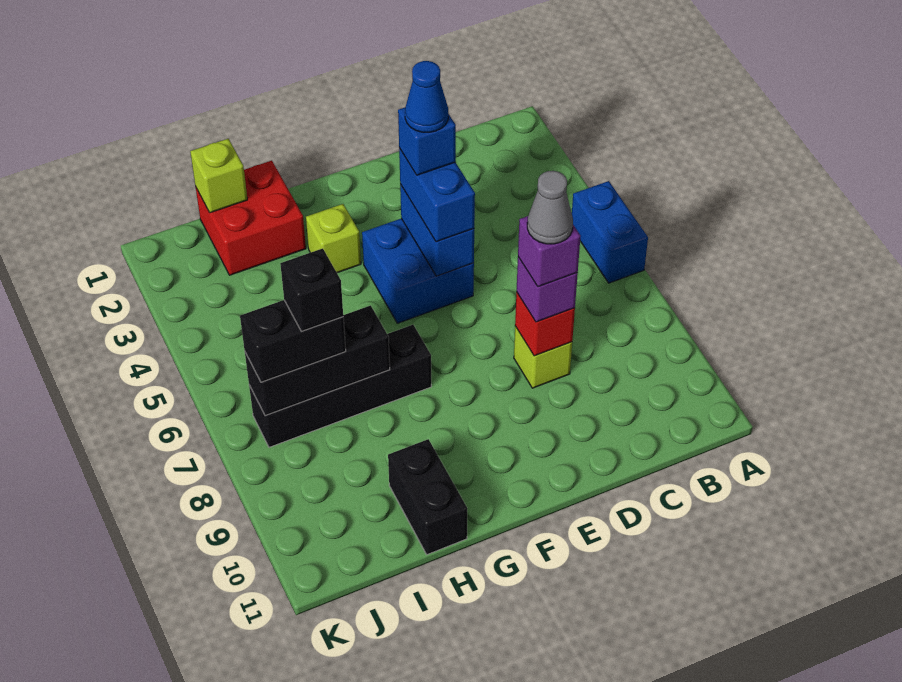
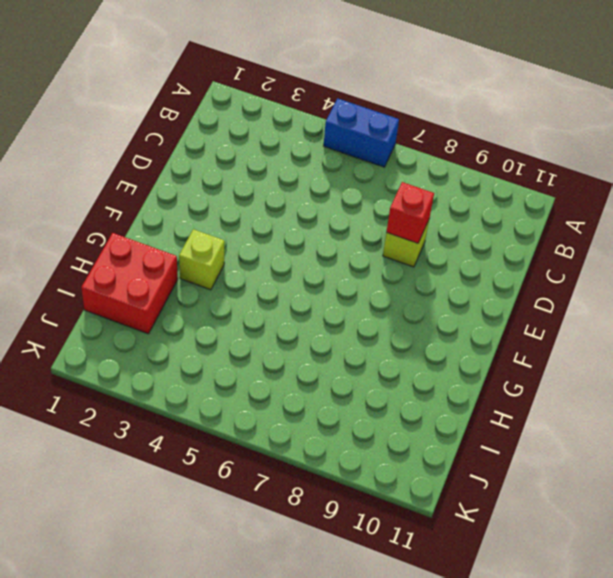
none -> blue brick E4:F5 level 1
none -> black brick G7:J7 level 1
none -> black brick H10:H11 level 1

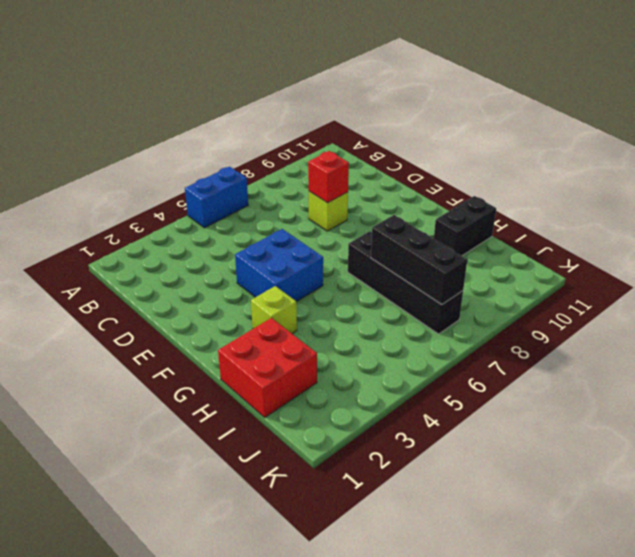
none -> blue brick E4:E5 level 2
none -> lime brick I1 level 2
none -> purple brick D8 level 3

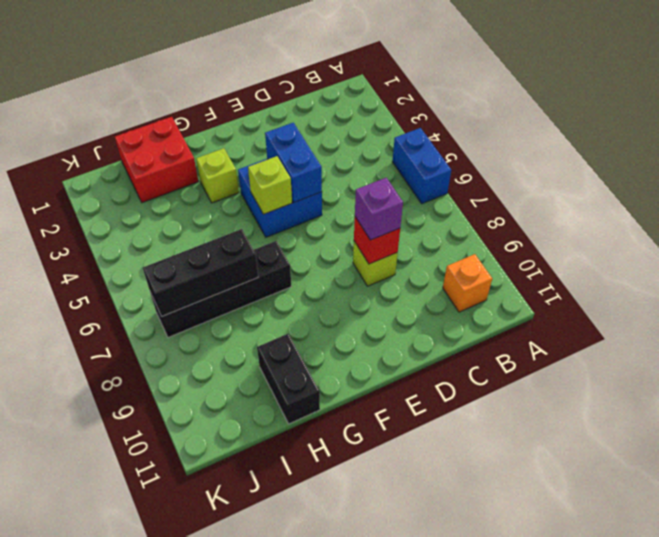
orange brick B10 level 1 -> none
lime brick F5 level 2 -> lime brick I1 level 2
none -> blue brick E4:E5 level 3
none -> black brick I7:J7 level 3
none -> purple brick D8 level 4

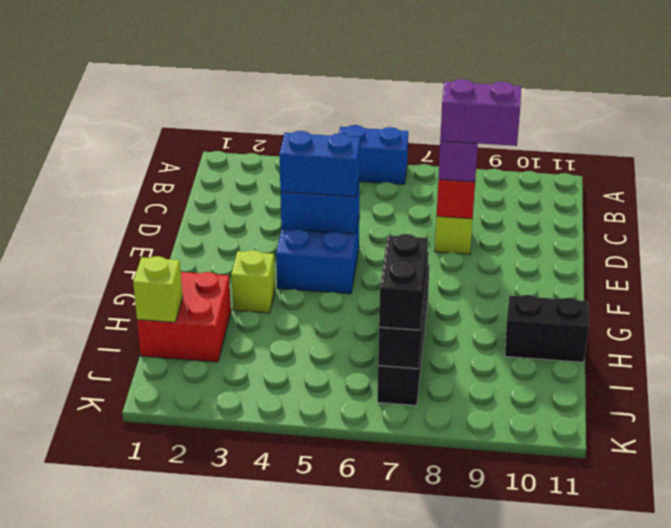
purple brick D8:D9 level 4 -> purple brick D8 level 4
none -> blue brick E4 level 4
none -> black brick I7 level 4
none -> grey cone D8 level 5

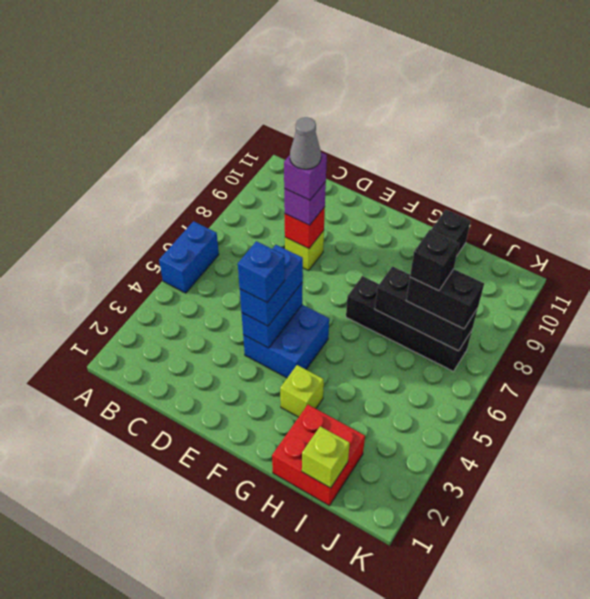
none -> blue cone E4 level 5

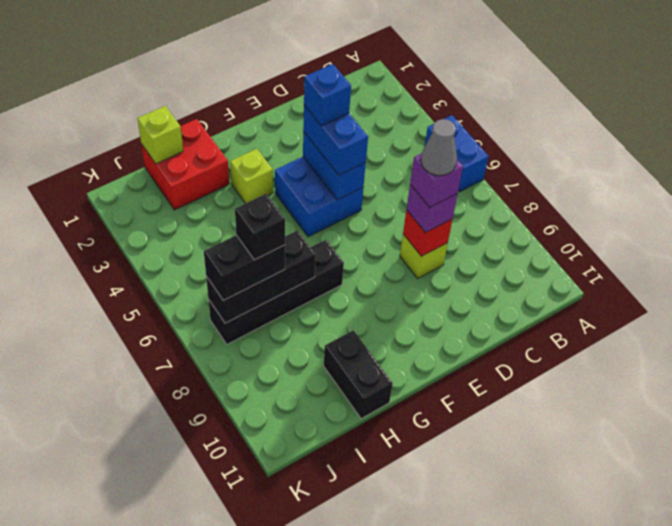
none -> blue cone E4 level 5

